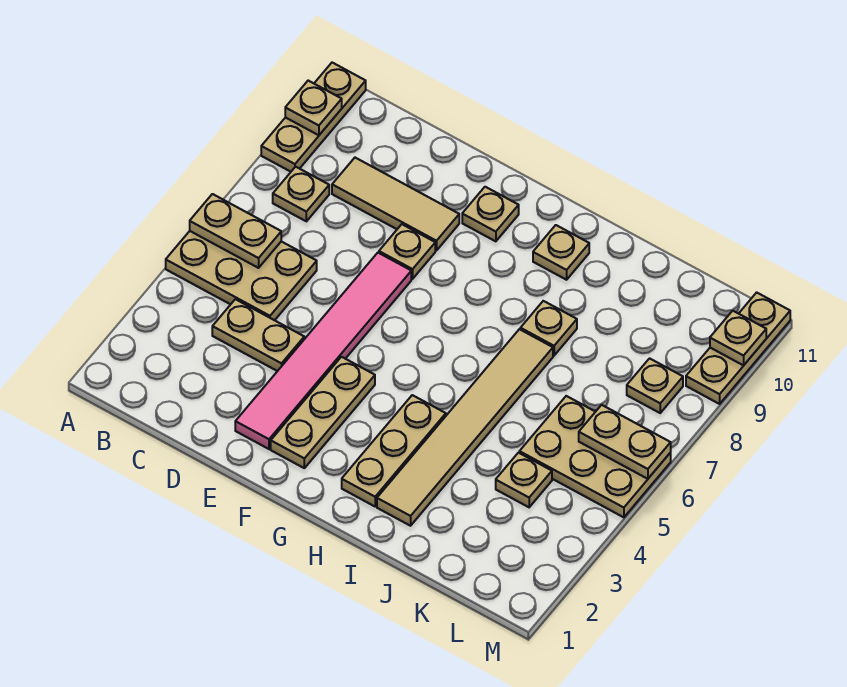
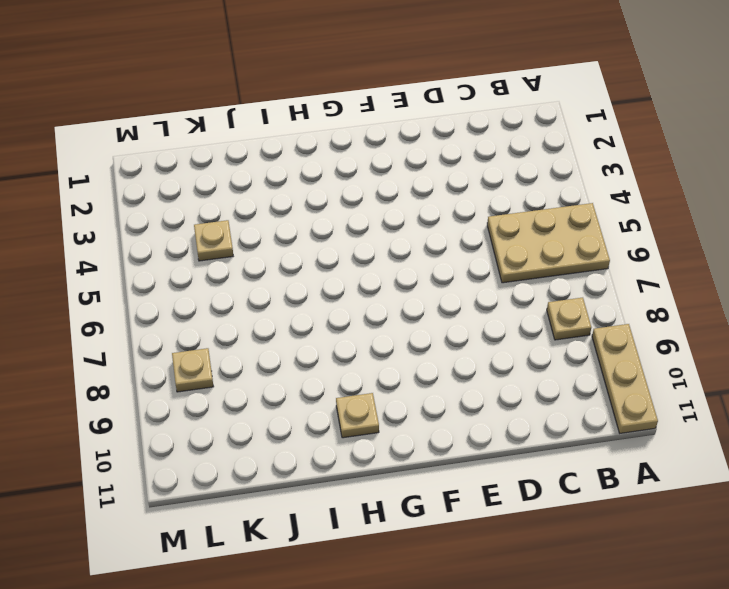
none -> tan plate C4:D4 level 1
none -> tan tile C9:E9 level 1
none -> pink tile E2:E7 level 1

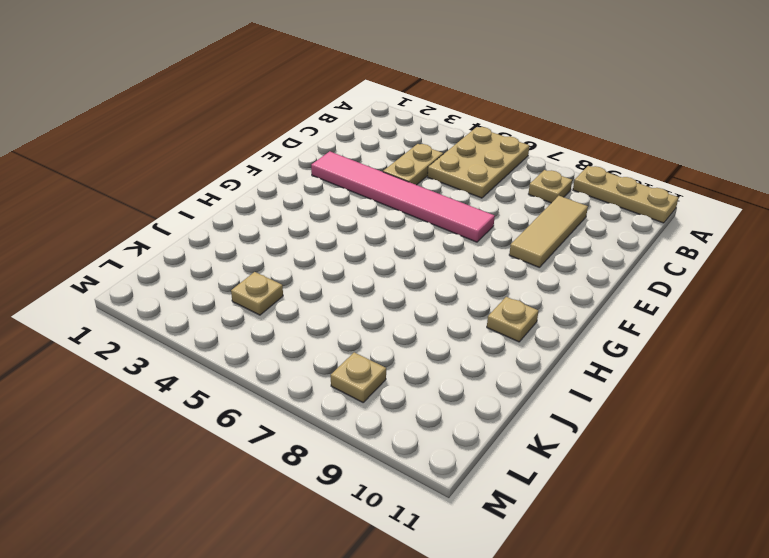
none -> tan plate E8 level 1
none -> tan plate F2:F4 level 1
none -> tan plate F10 level 1

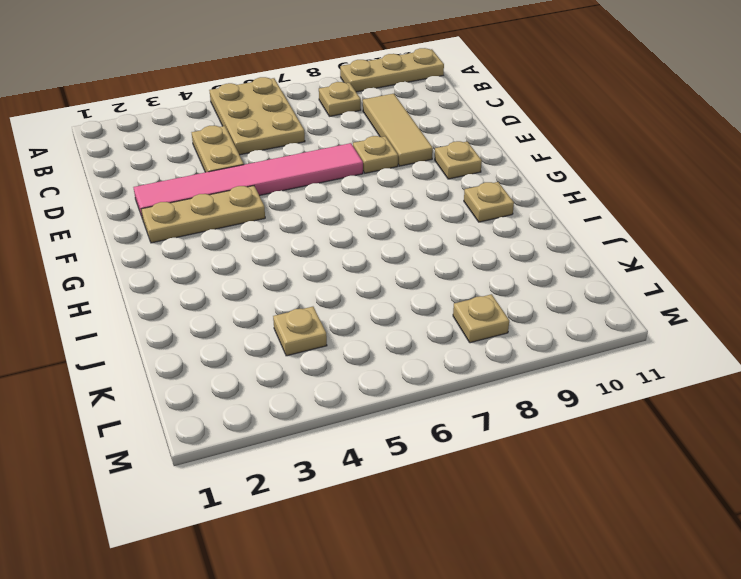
none -> tan plate H2:H4 level 1
none -> tan tile I2:I7 level 1
none -> tan plate I8 level 1

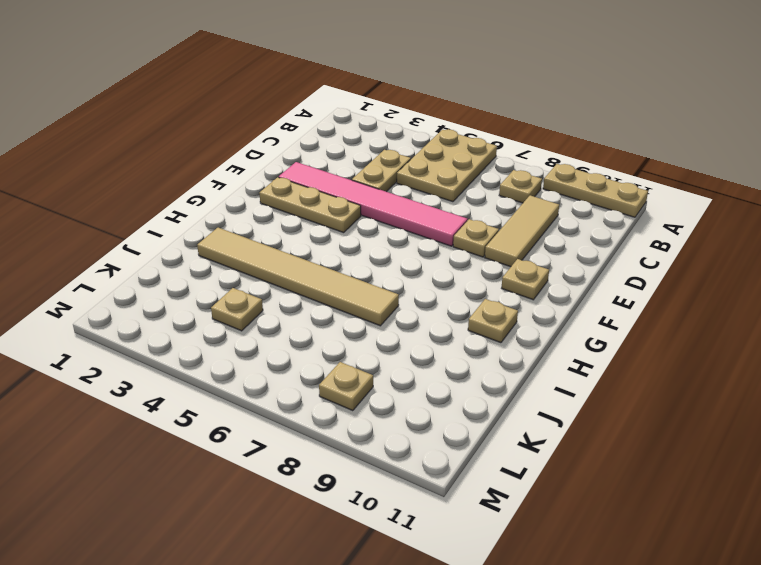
none -> tan plate H2:H4 level 1
none -> tan plate I8 level 1
none -> tan plate K5:M6 level 1

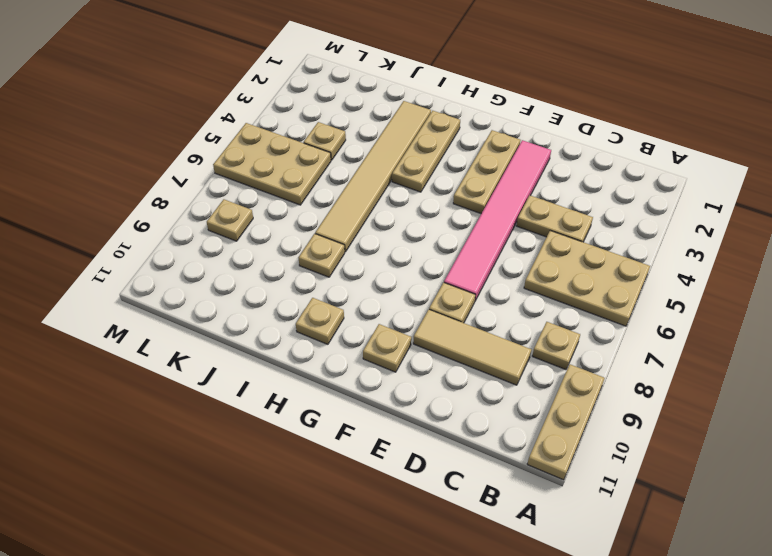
none -> tan plate M9:M11 level 1
none -> tan plate A6:B6 level 2
none -> tan plate A10 level 2

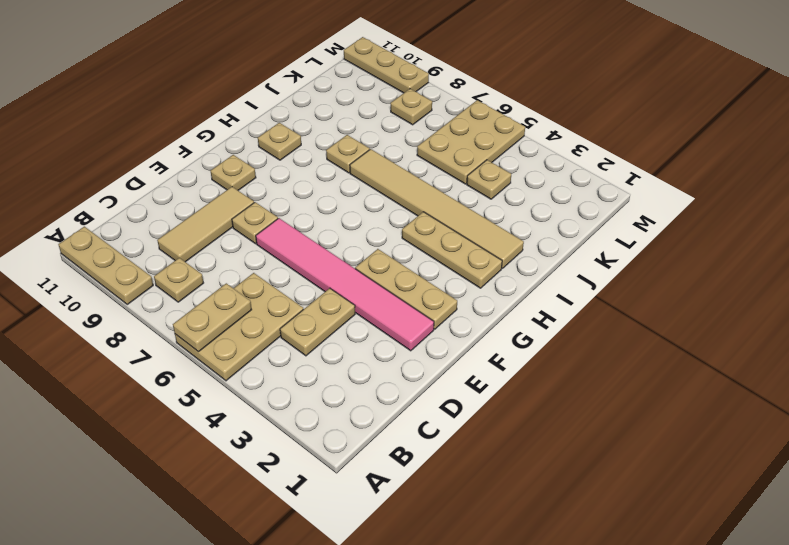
none -> tan plate A10 level 2
none -> tan plate L6:M6 level 2
none -> tan plate M10 level 2

